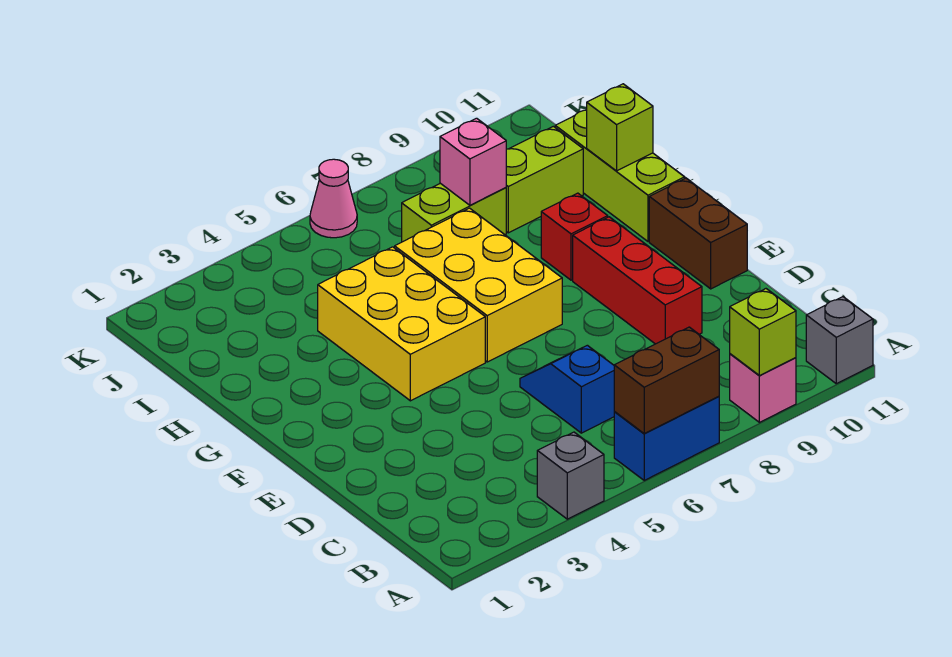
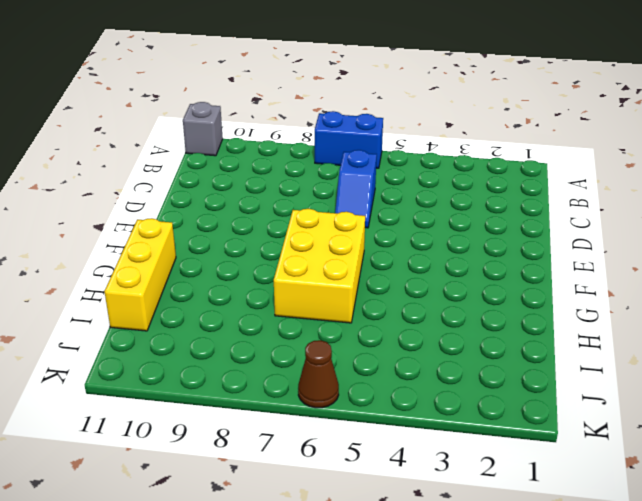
yellow brick G11:I11 level 1 -> lime brick G11:I11 level 1
brown cone K6 level 1 -> pink cone K6 level 1
none -> grey brick A4 level 1
none -> pink brick A9 level 1
none -> red brick D9:F9 level 1

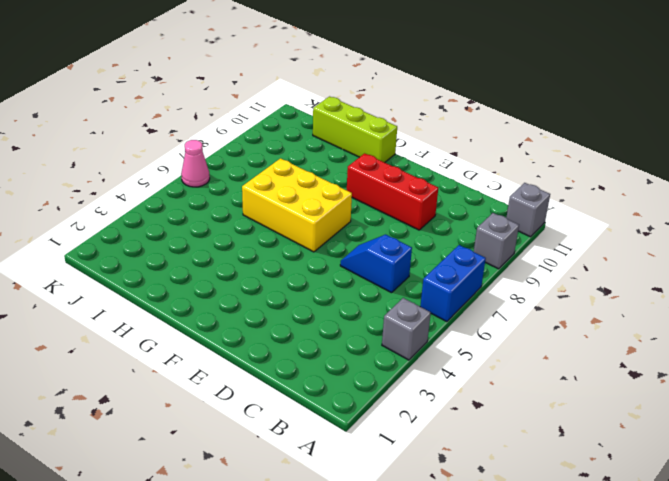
grey brick A9 level 1 -> pink brick A9 level 1
none -> brown brick E11:F11 level 1
none -> yellow brick F4:H5 level 1
none -> red brick G9 level 1

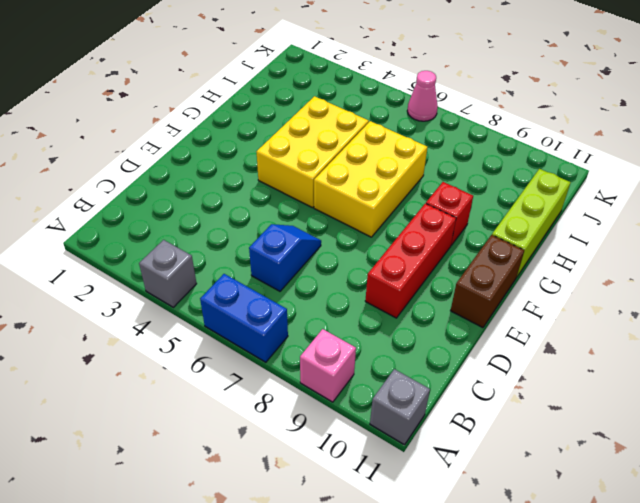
none -> lime brick I7:I8 level 1
none -> lime brick I9:I10 level 1
none -> brown brick A6:A7 level 2

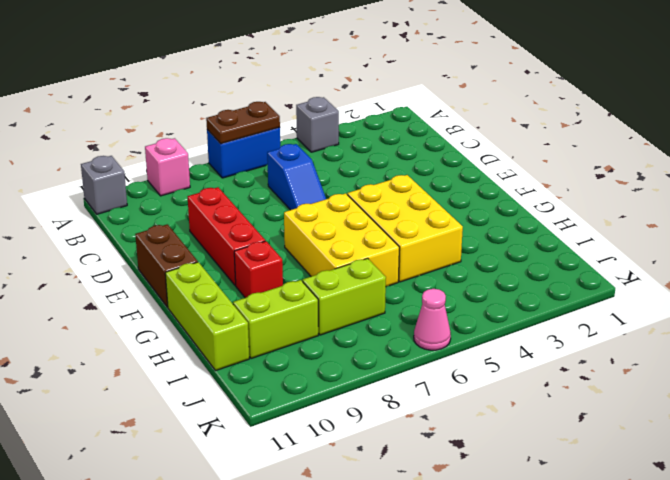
brown plate A6:A7 level 2 -> brown brick A6:A7 level 2
none -> lime brick A9 level 2
none -> lime brick H11 level 2
none -> pink brick I8 level 2

